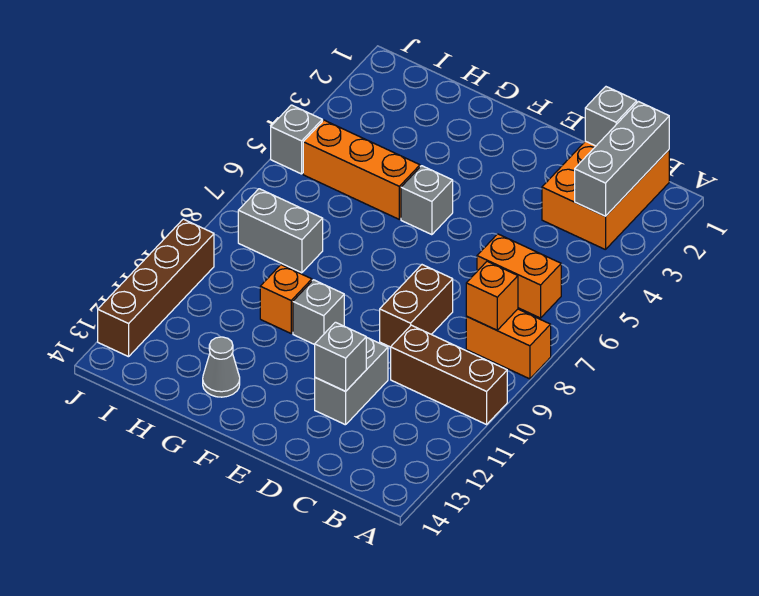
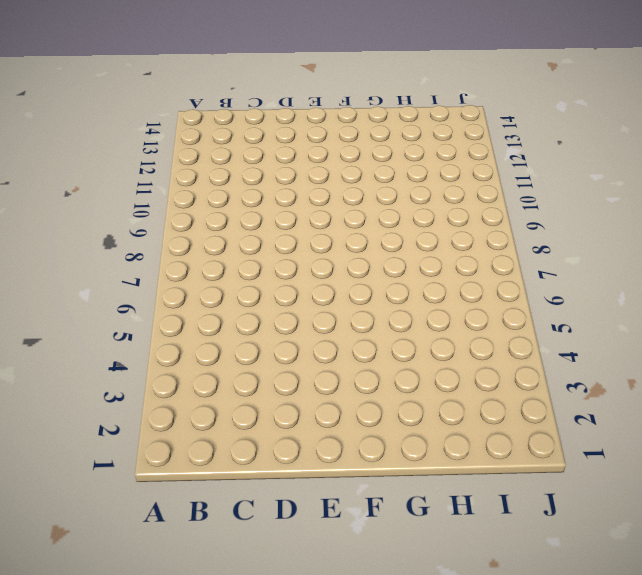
none -> orange brick A8:B8 level 1
none -> brown brick A10:C10 level 1
none -> orange brick B1:C3 level 1

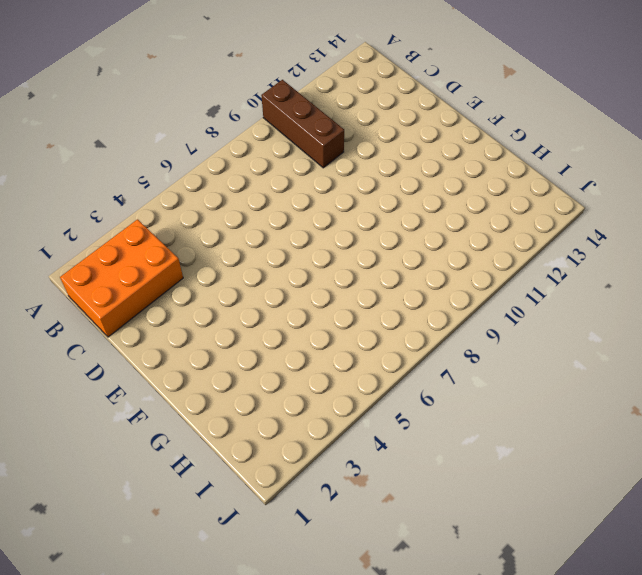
none -> orange brick A8:B8 level 1
none -> orange brick B6:C6 level 1
none -> brown brick D8:D9 level 1

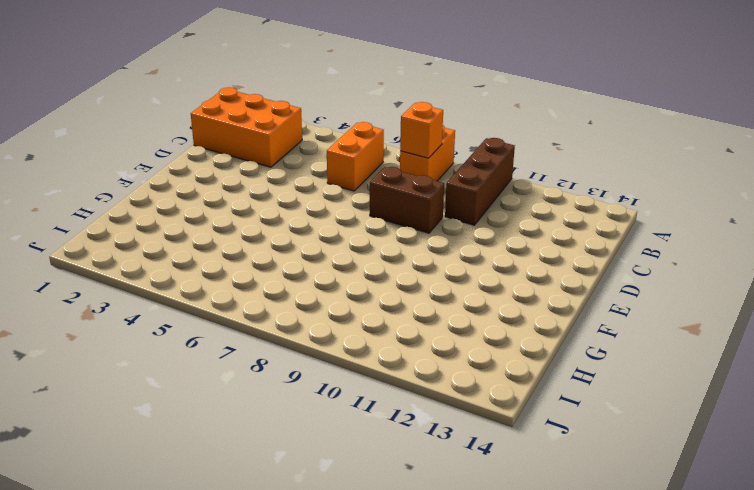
none -> grey brick D11:D12 level 1
none -> grey brick F5 level 1
none -> grey brick F10 level 1

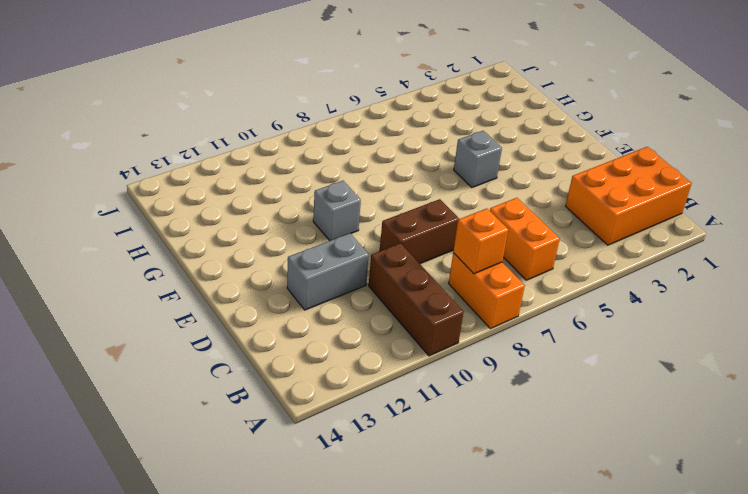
none -> orange brick G5:I5 level 1
none -> orange brick G10 level 1
none -> grey cone G13 level 1

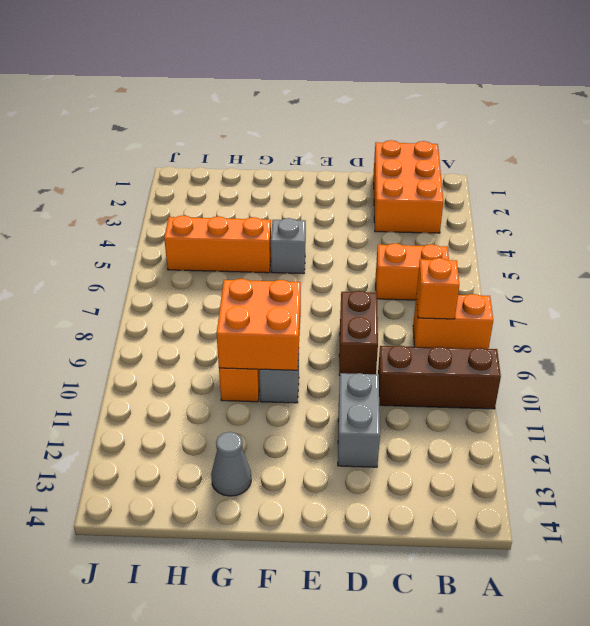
orange brick F9:G10 level 2 -> none
none -> grey brick H8:I8 level 1
none -> grey brick J5 level 1
none -> brown brick J10:J13 level 1

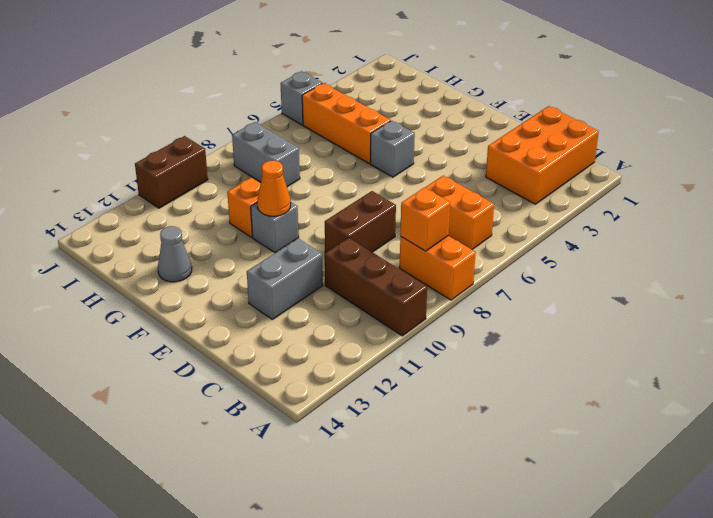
orange cone F10 level 2 -> none
brown brick J10:J11 level 1 -> brown brick J10:J13 level 1
none -> grey brick B1:B3 level 2
none -> grey brick C1 level 2
none -> grey brick D12 level 2

